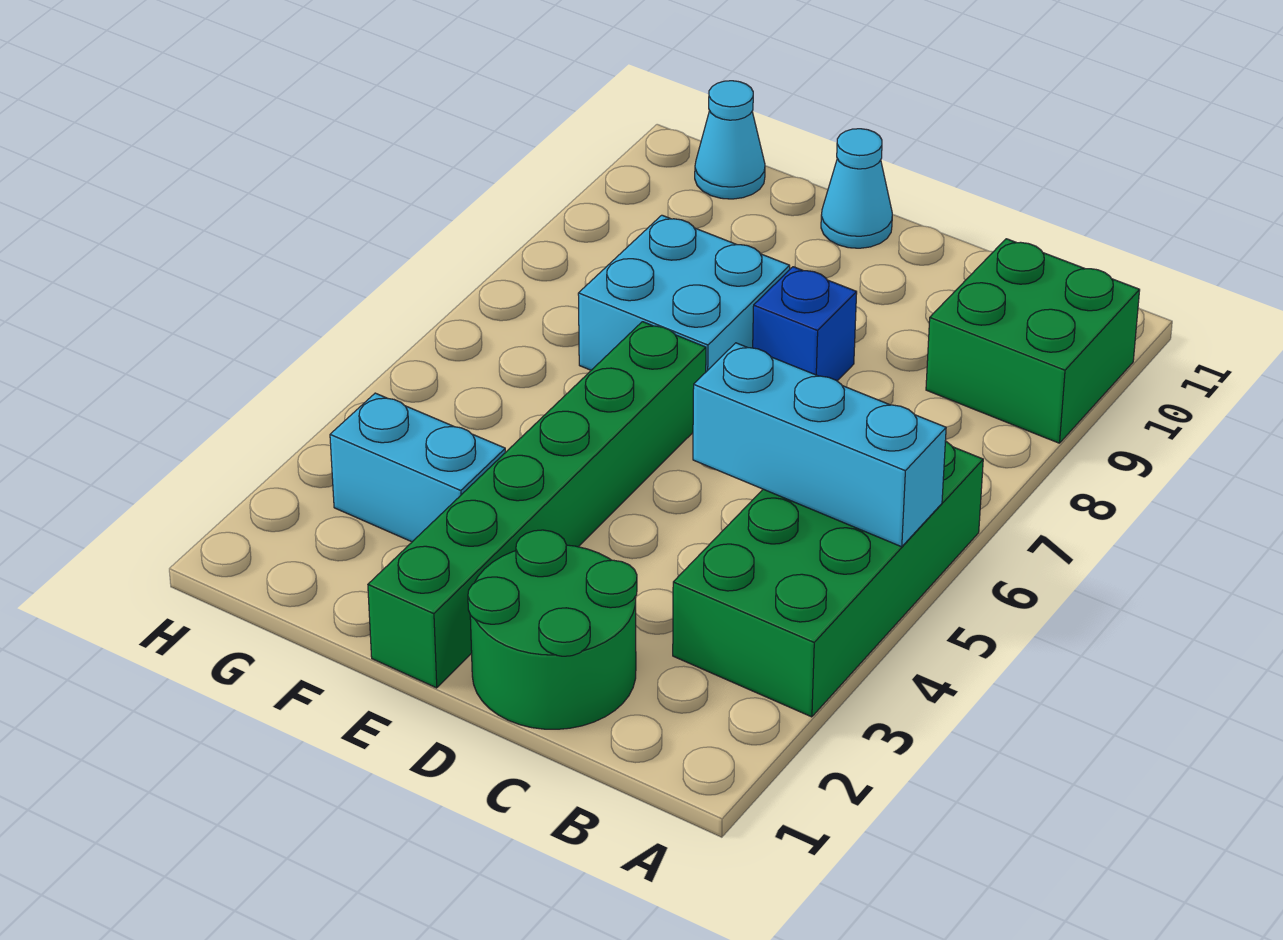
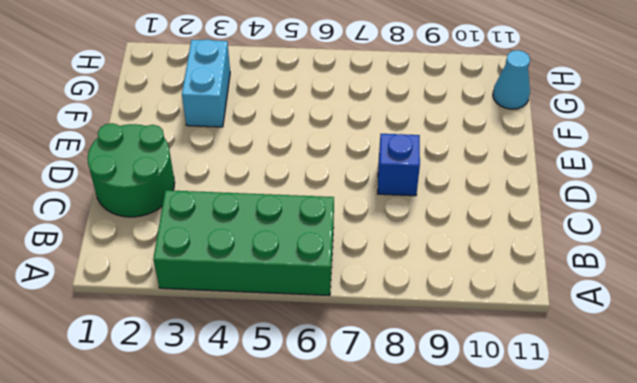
none -> green brick A9:B10 level 1
none -> green brick E1:E6 level 1

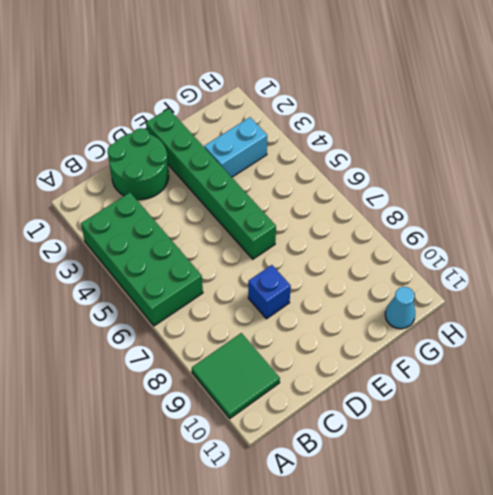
green tile A9:B10 level 1 -> green brick A9:B10 level 1
none -> cyan brick E7:F8 level 1
none -> cyan cone E11 level 1

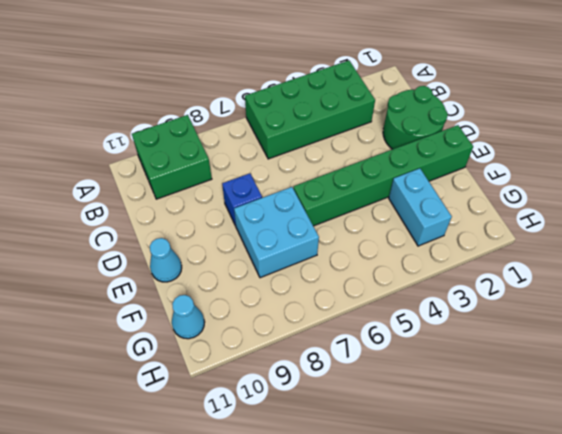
none -> cyan brick A5:C5 level 2

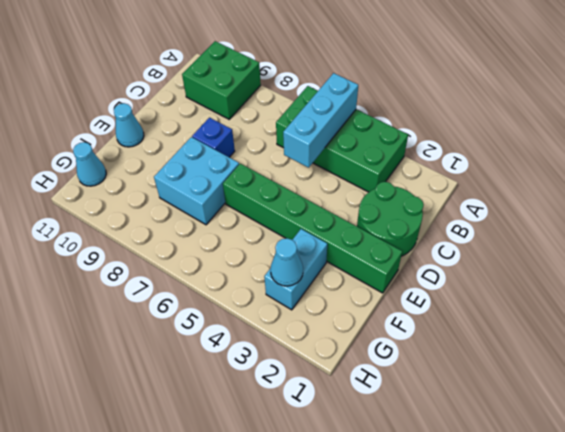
cyan cone G3 level 2 -> none

